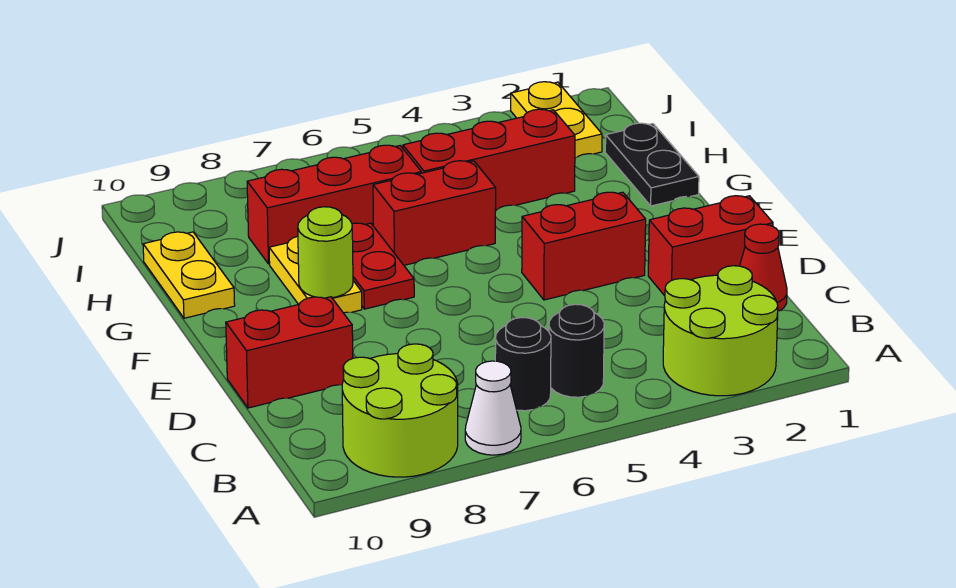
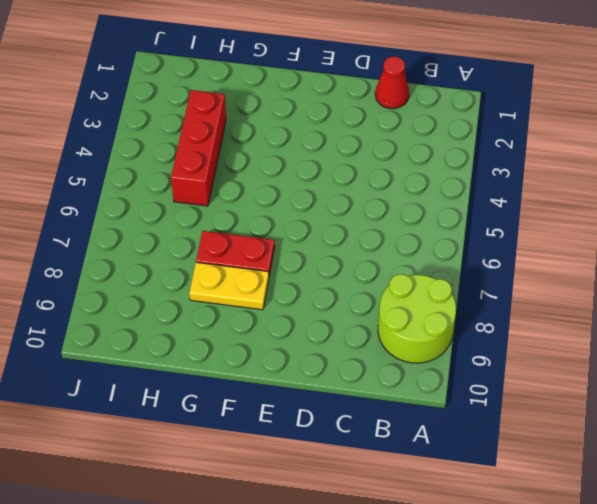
none -> lime round brick A2:B3 level 1
none -> white cone A7 level 1
none -> black round brick B5 level 1

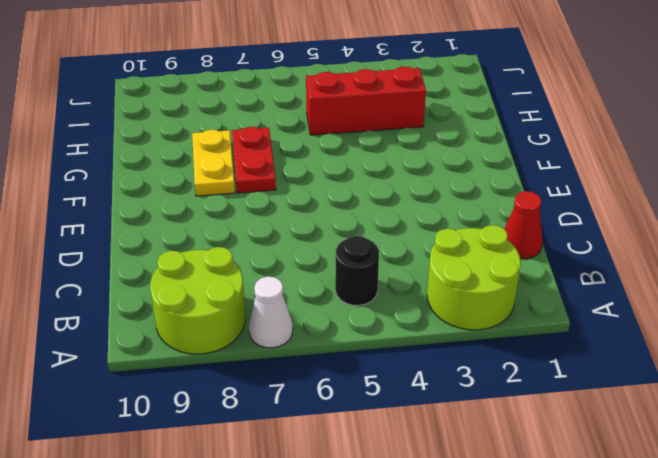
none -> black round brick B6 level 1
none -> red brick D1:D2 level 1
none -> red brick D9:D10 level 1

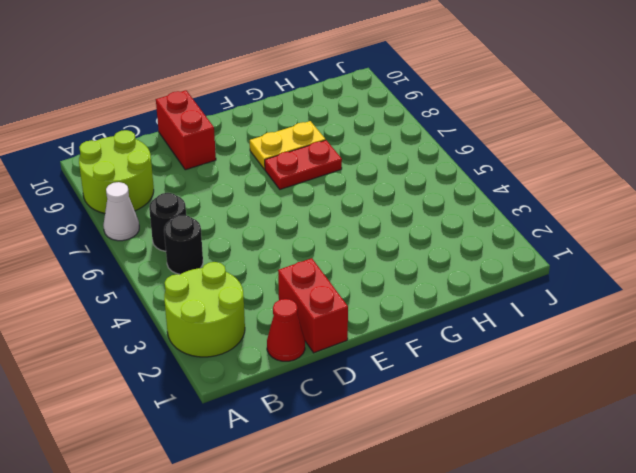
none -> red brick E3:E4 level 1
none -> black plate G1:H1 level 1
none -> red brick G5:G6 level 1

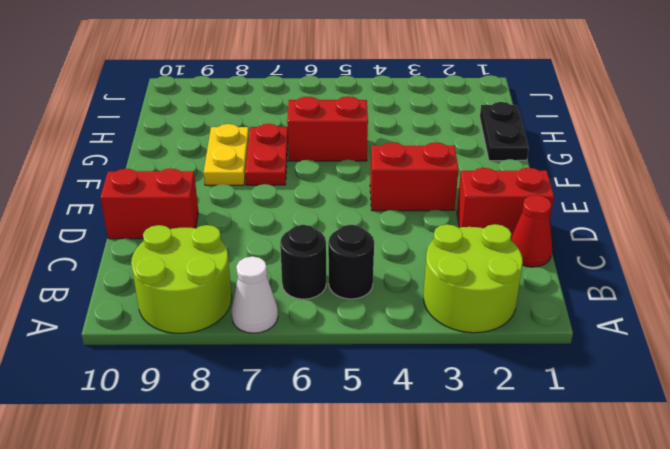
none -> yellow plate G10:H10 level 1
none -> red brick H3:H5 level 1
none -> red brick H6:H8 level 1

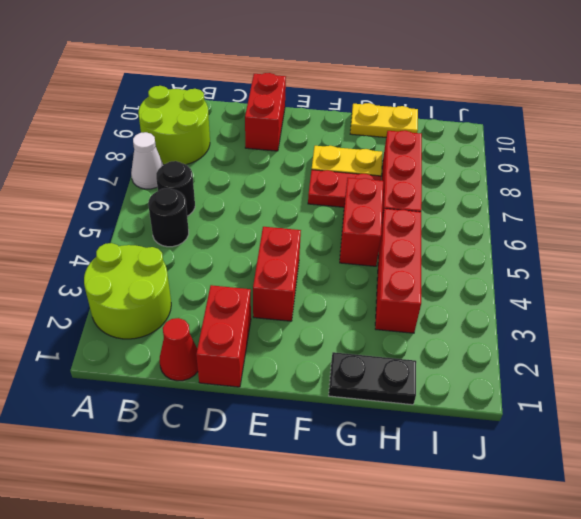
none -> yellow plate I2:J2 level 1
none -> lime round brick F8 level 2

